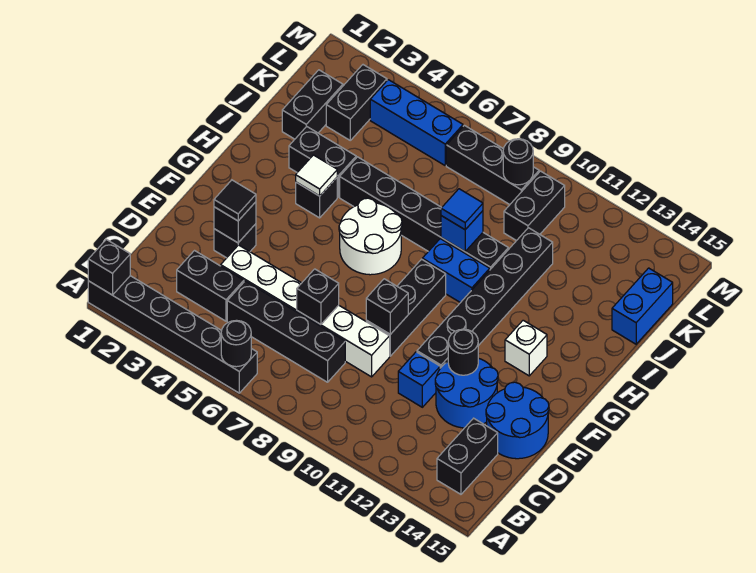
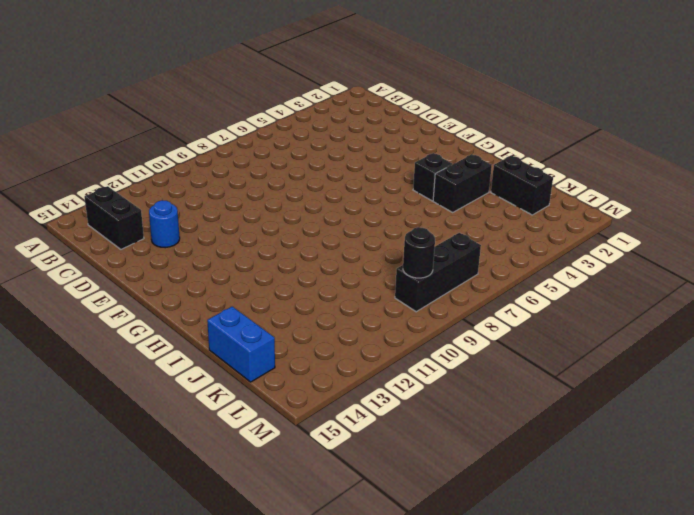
blue round brick D13 level 1 -> blue round brick D12:E13 level 1
none -> black brick A1:A6 level 1
none -> black brick C3:C4 level 1
none -> black brick C5:C8 level 1
none -> white brick D4:D9 level 1

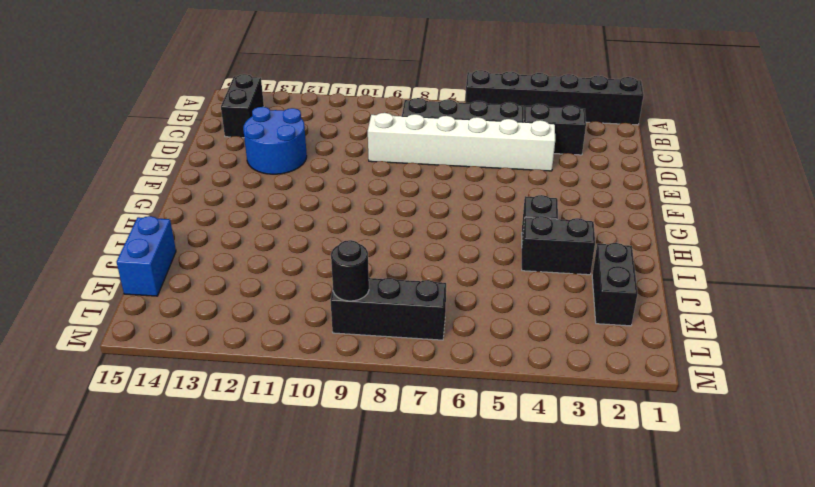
none -> blue brick D11 level 1
none -> blue round brick D14:E15 level 1
none -> black brick E3 level 1
none -> black brick E9:G9 level 1

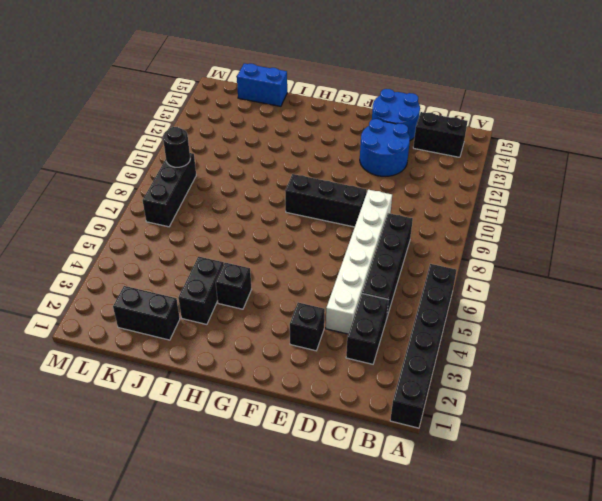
none -> blue brick D11 level 1
none -> black brick E11:J11 level 1
none -> white round brick G6:H7 level 1
none -> white brick G13 level 1

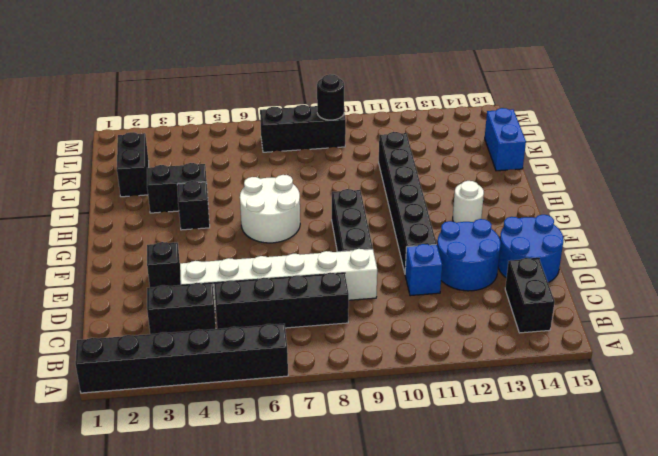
white round brick G13 level 1 -> white brick G13 level 1
none -> blue brick H9:H10 level 1
none -> black brick I5:I10 level 1
none -> black brick K3:L3 level 1
none -> black brick K10:L10 level 1

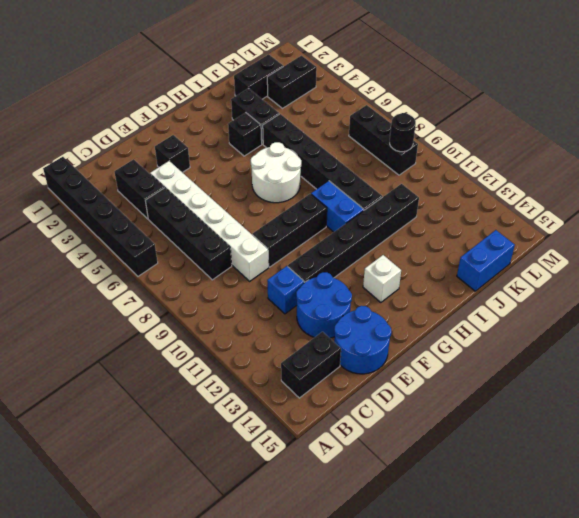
none -> black brick K10:L10 level 1
none -> blue brick L4:L6 level 1
none -> black brick A1 level 2
none -> black round brick A6 level 2

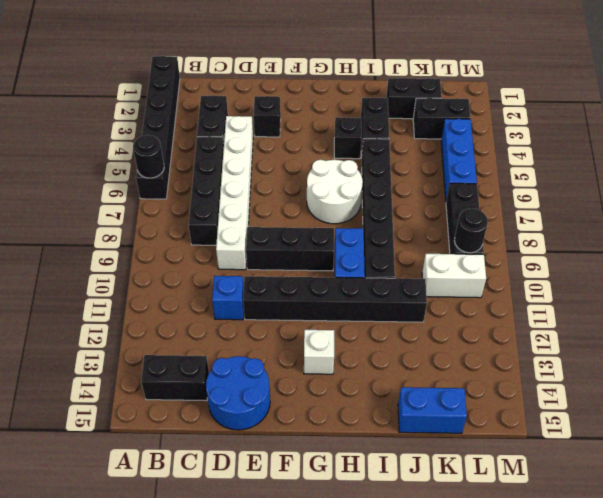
white brick K10:L10 level 1 -> black brick K10:L10 level 1
none -> blue round brick D12:E13 level 1
none -> black brick A1 level 2
none -> black brick D7 level 2
none -> black brick E3 level 2

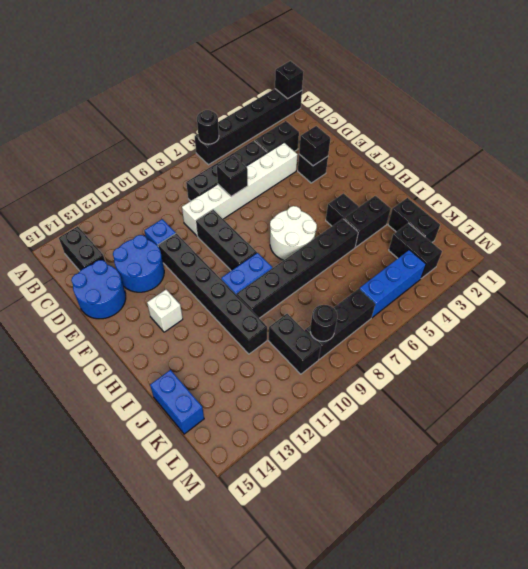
none -> black brick E9 level 2
none -> black round brick E12 level 2
none -> white tile H4 level 2
none -> blue brick I9 level 2

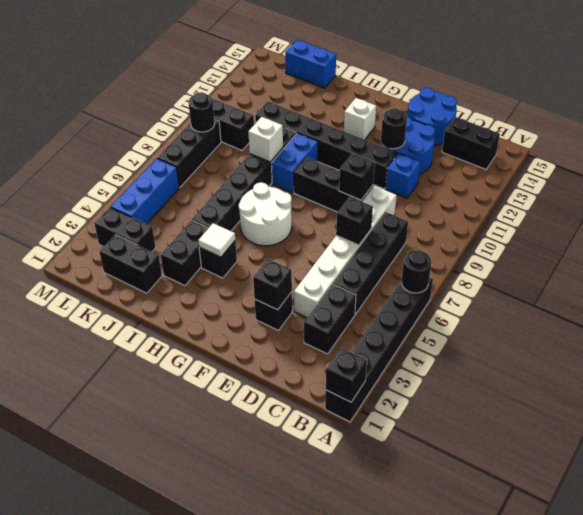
white brick I9 level 2 -> blue brick I9 level 2
none -> black tile E3 level 3
none -> blue tile I9 level 3

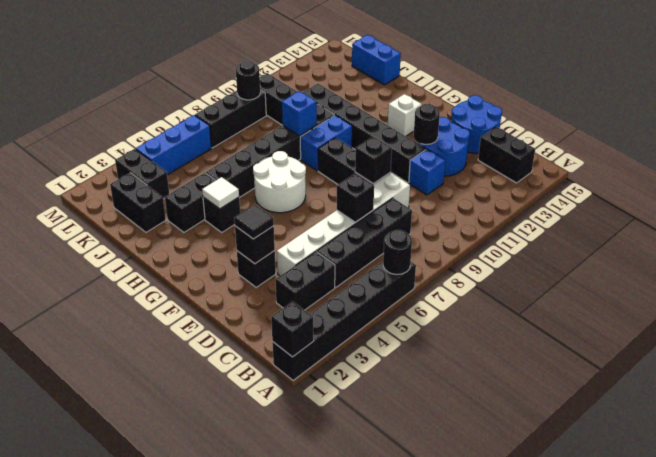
none -> blue tile I9 level 3

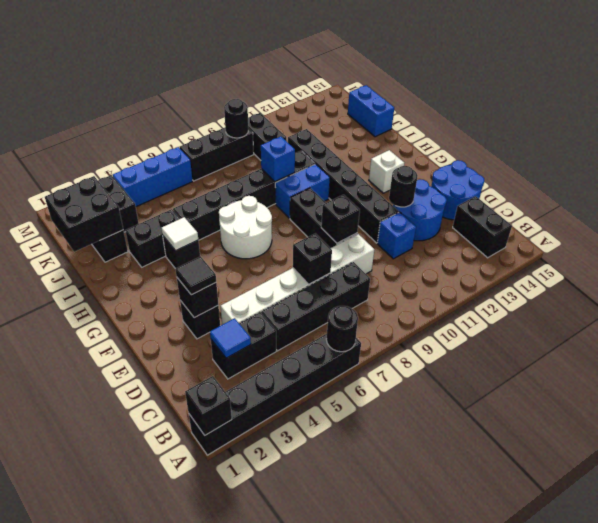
blue tile C3 level 2 -> blue tile I9 level 3
black brick J1:K2 level 2 -> none

